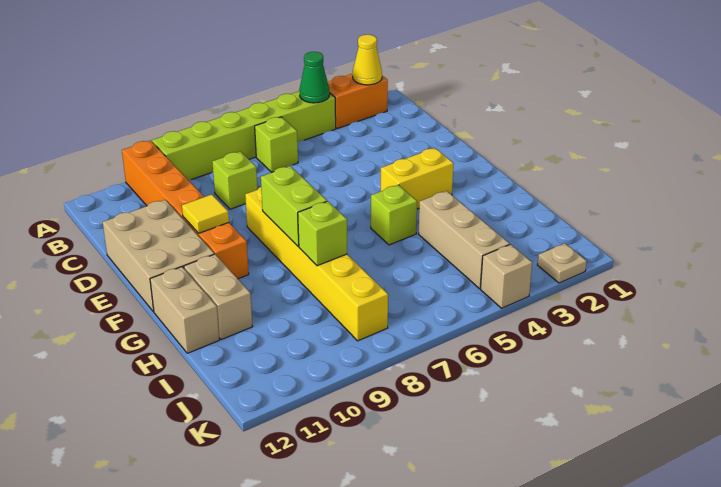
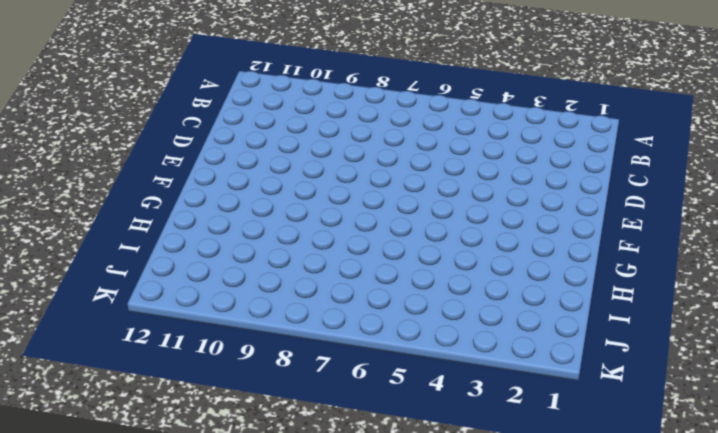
none -> orange brick A2:A3 level 1
none -> lime brick A4:A9 level 1
none -> orange brick A10:F10 level 1

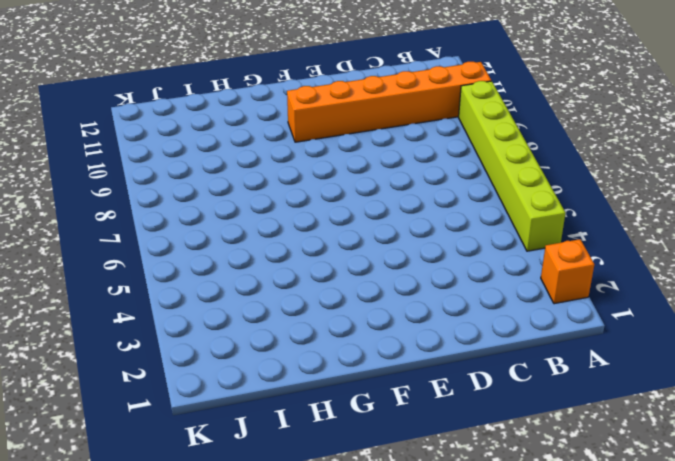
orange brick A2 level 1 -> orange brick A2:A3 level 1
none -> lime brick B6 level 1
none -> lime brick C8 level 1
none -> tan brick D11:F12 level 1

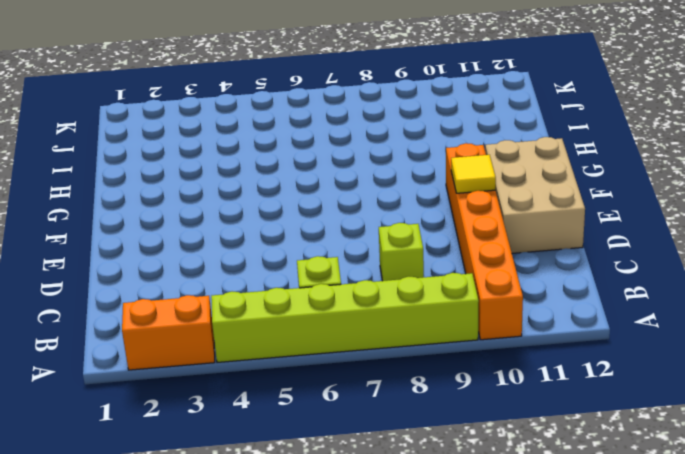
none -> yellow brick E8:J8 level 1
none -> yellow brick F3:F4 level 1
none -> lime brick G5 level 1

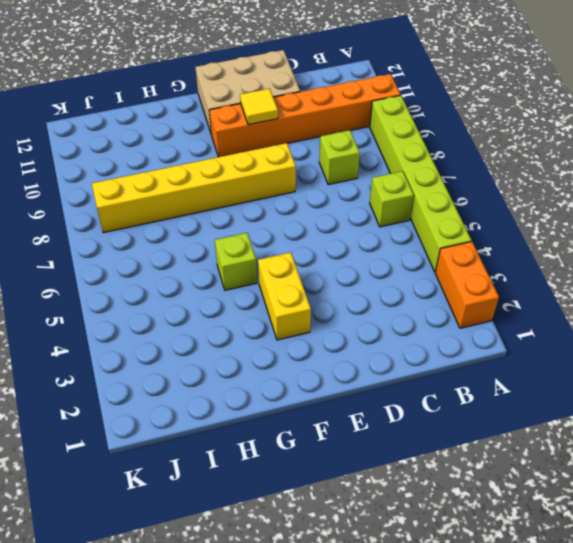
none -> tan brick G11:H11 level 1
none -> tan brick G12:H12 level 1
none -> tan brick H4:J4 level 1

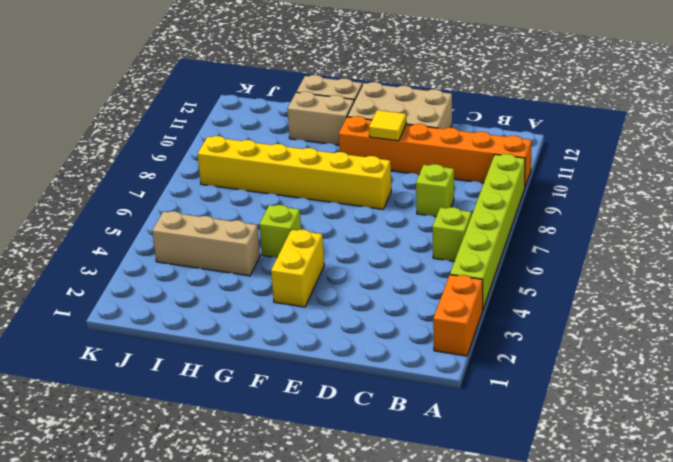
none -> tan plate K2 level 1
none -> tan brick K4 level 1
none -> yellow cone A2 level 2

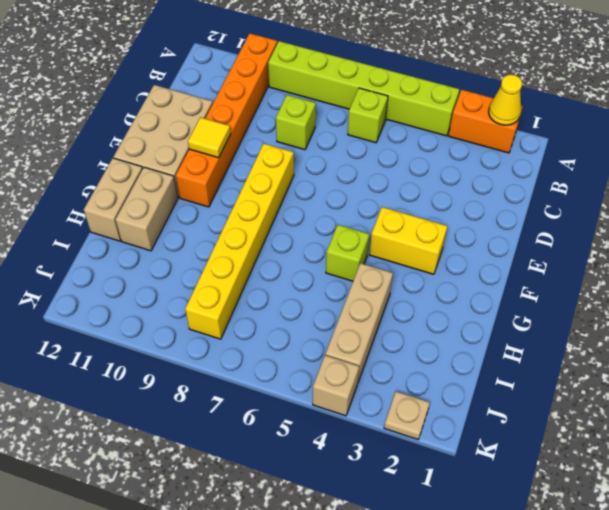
none -> green cone A4 level 2
none -> lime brick F8:G8 level 2
none -> lime brick H8 level 2

